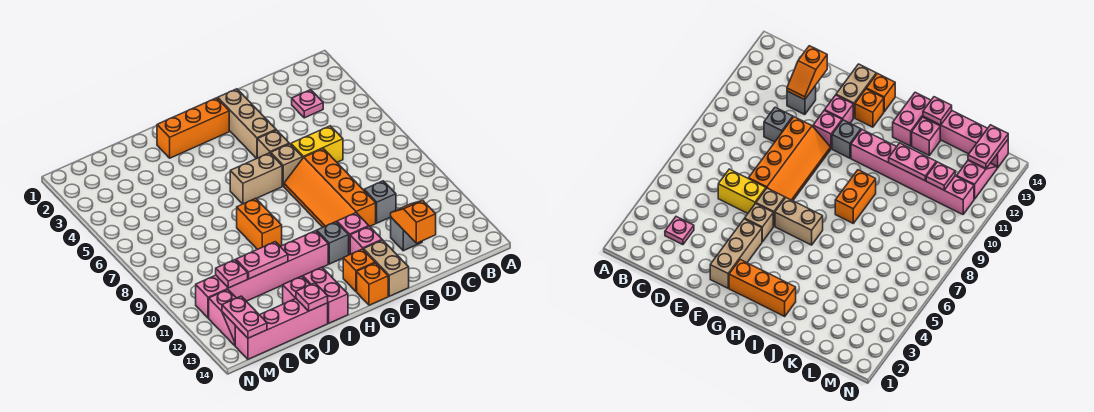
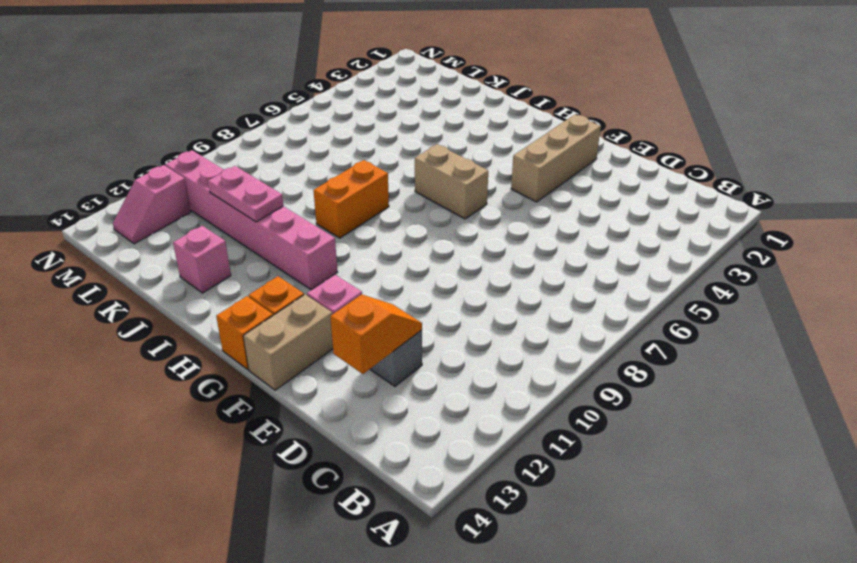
none -> pink plate C3 level 1
none -> yellow brick D6:E6 level 1
none -> grey brick D10 level 1

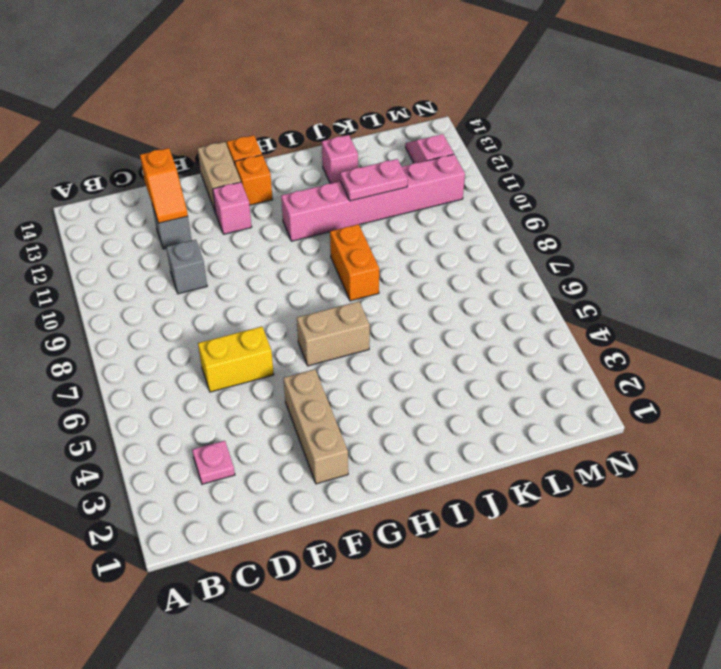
none -> orange slope E7:F10 level 1 top E
none -> tan brick F5 level 1
none -> tan brick F6 level 1

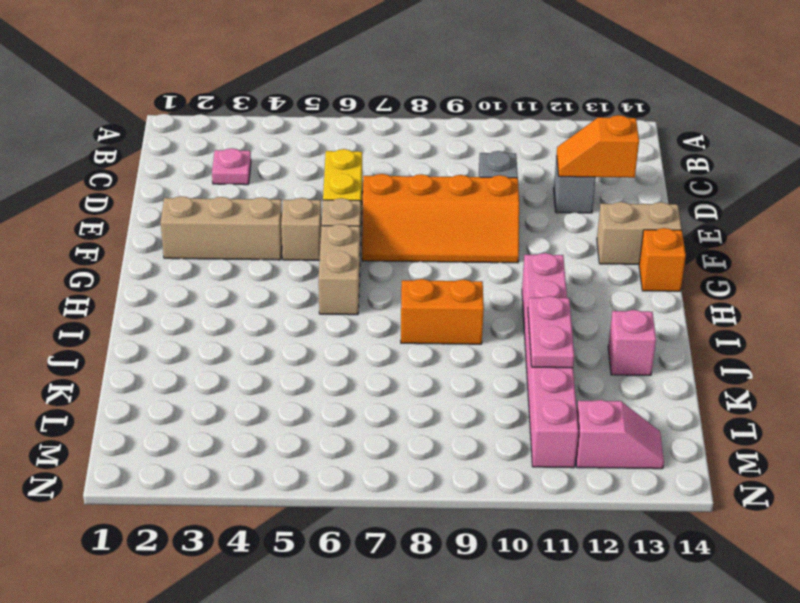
none -> pink brick F11 level 1
none -> pink brick F12 level 1
none -> orange brick G2:I2 level 1

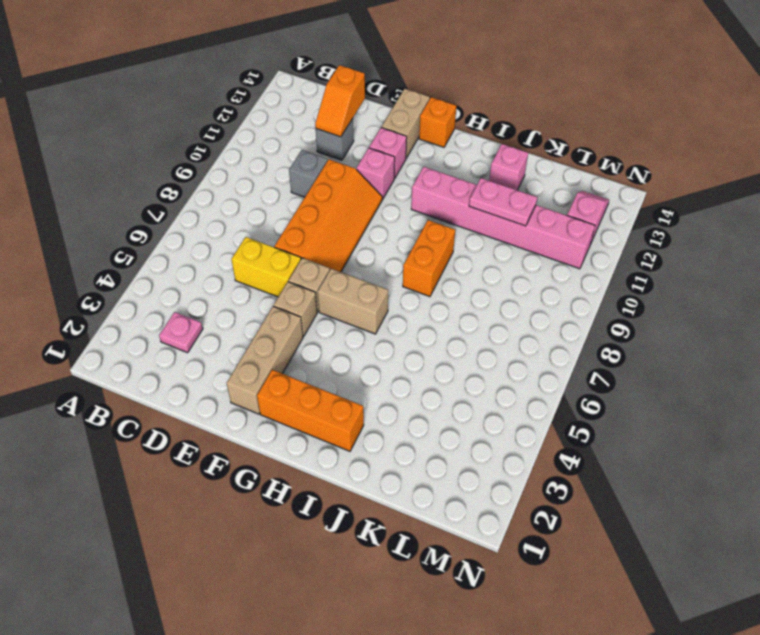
none -> grey brick G11 level 1
none -> orange brick G13 level 1
none -> pink brick I13:I14 level 1

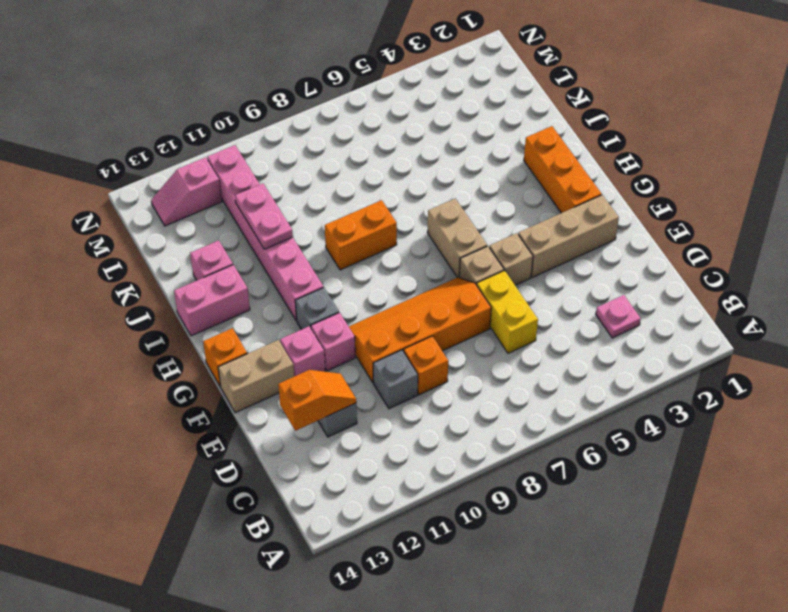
orange brick D9 level 1 -> orange brick G13 level 1
none -> pink brick J14:M14 level 1
none -> pink plate J14 level 2
none -> pink plate L11 level 2

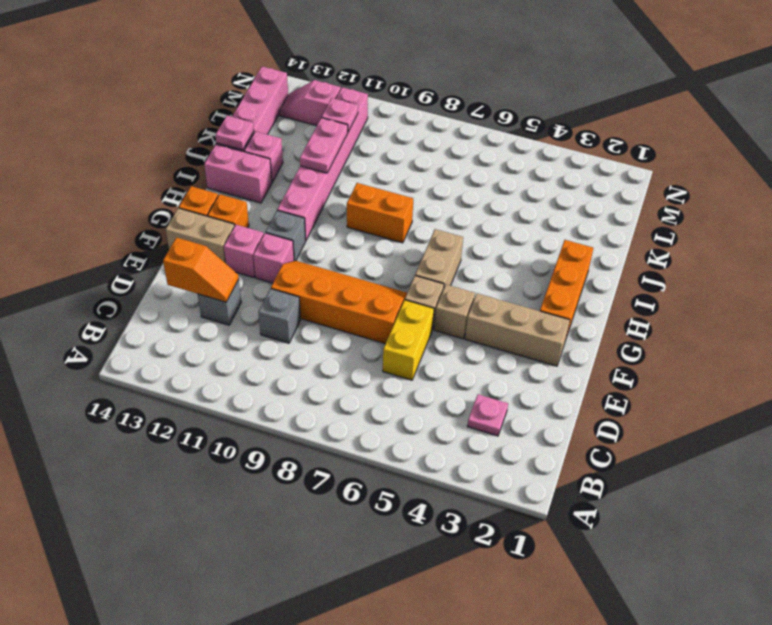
none -> pink plate M13:M14 level 2

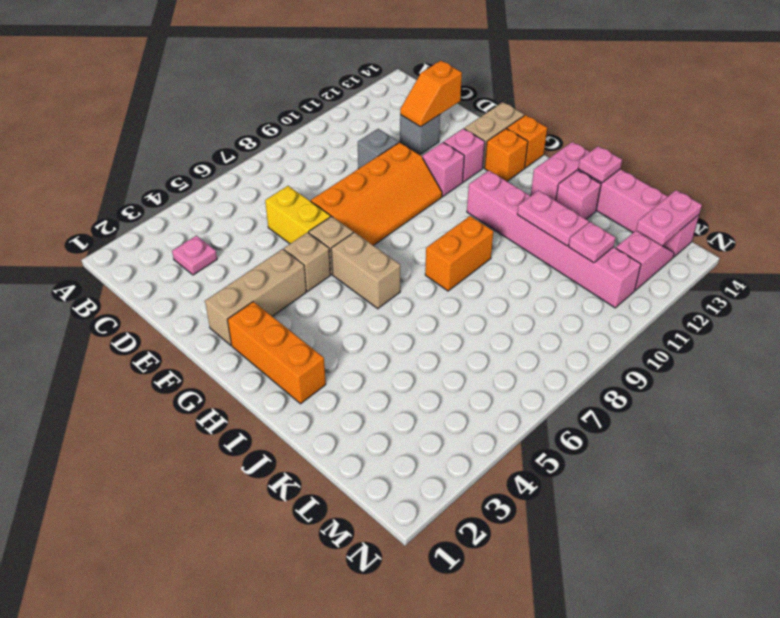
none -> grey brick G11 level 1

